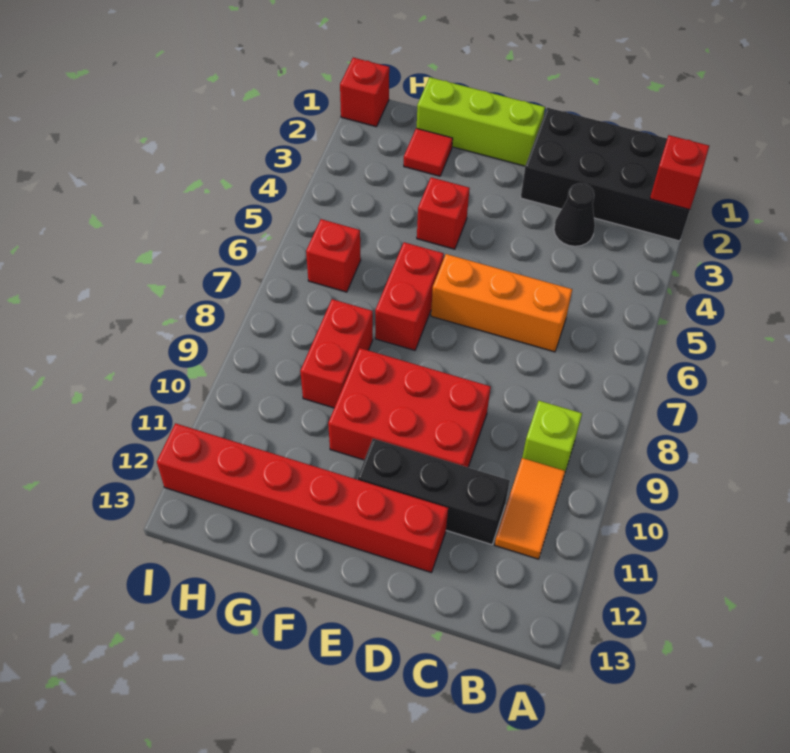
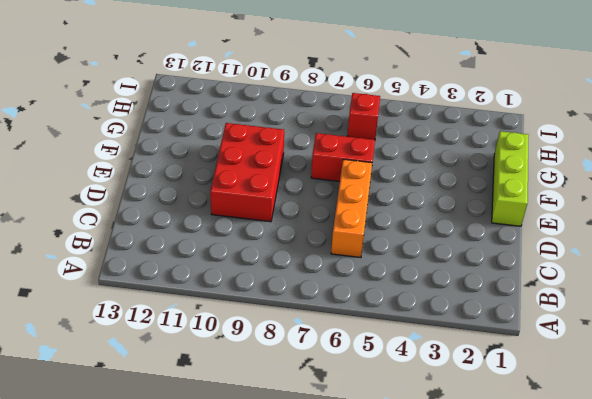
none -> black brick A1:D2 level 1
none -> lime brick B9 level 1
none -> orange tile B10:B11 level 1

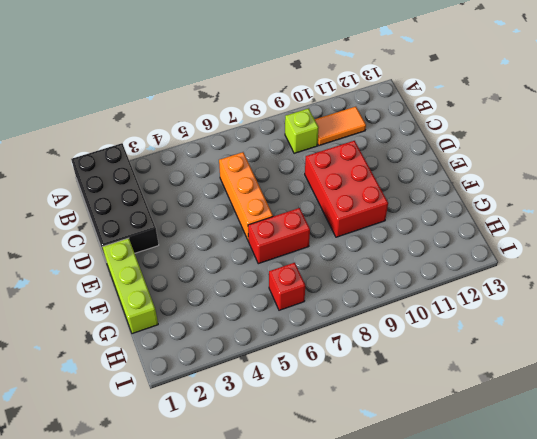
none -> black cone C3 level 1
none -> black brick C11:E11 level 1
none -> red brick D12:I12 level 1

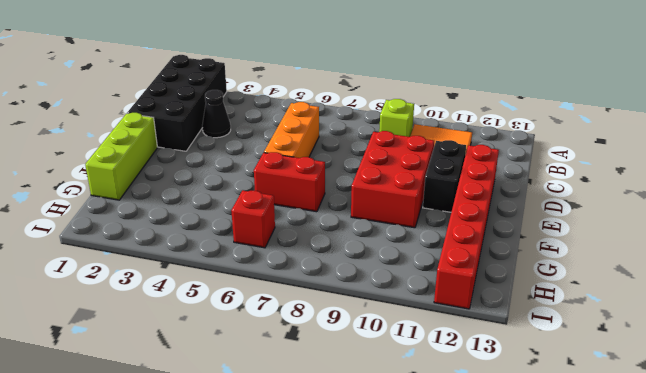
black brick D11:E11 level 1 -> black brick C11:E11 level 1
none -> red brick F4 level 1
none -> red tile G2 level 1
none -> red brick G8:G9 level 1

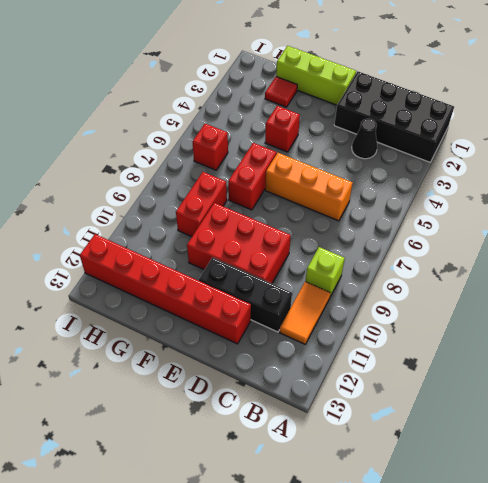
none -> red brick I1 level 1
none -> red brick A2 level 2

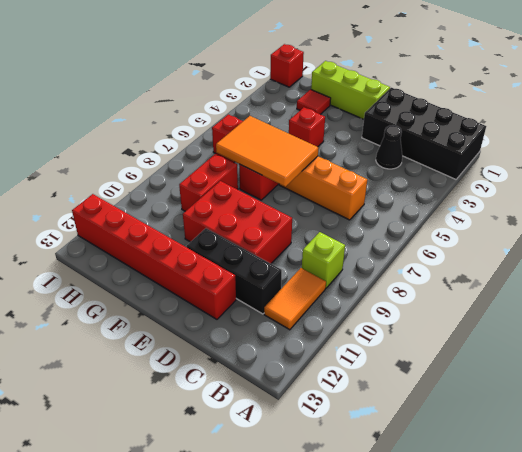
orange tile E6:G7 level 2 -> none
none -> red brick A2 level 2

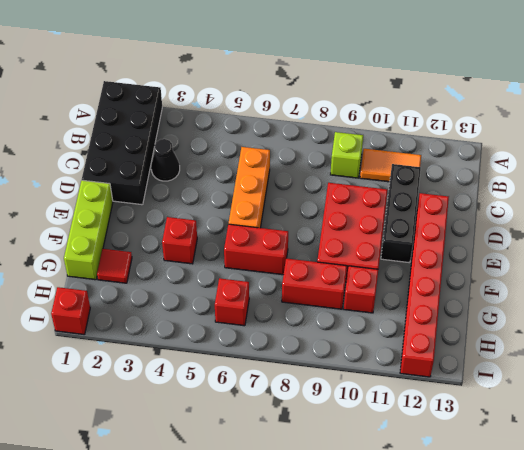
red brick G10 level 1 -> red brick A2 level 2

